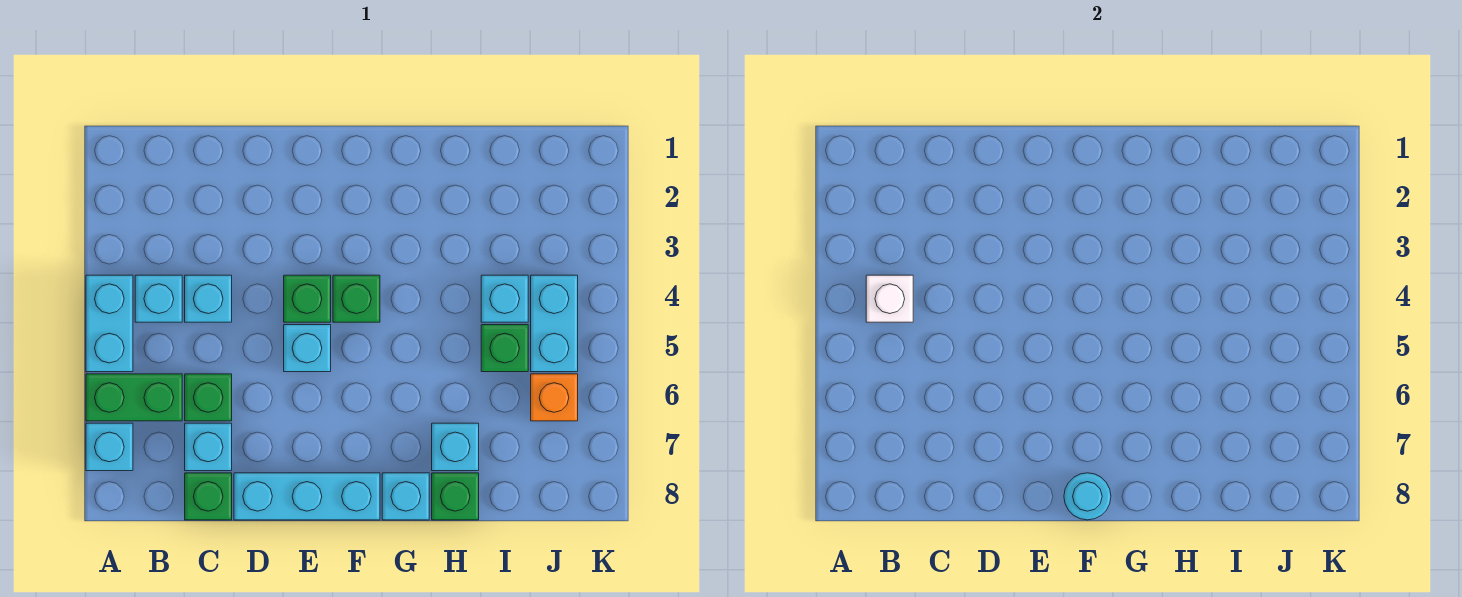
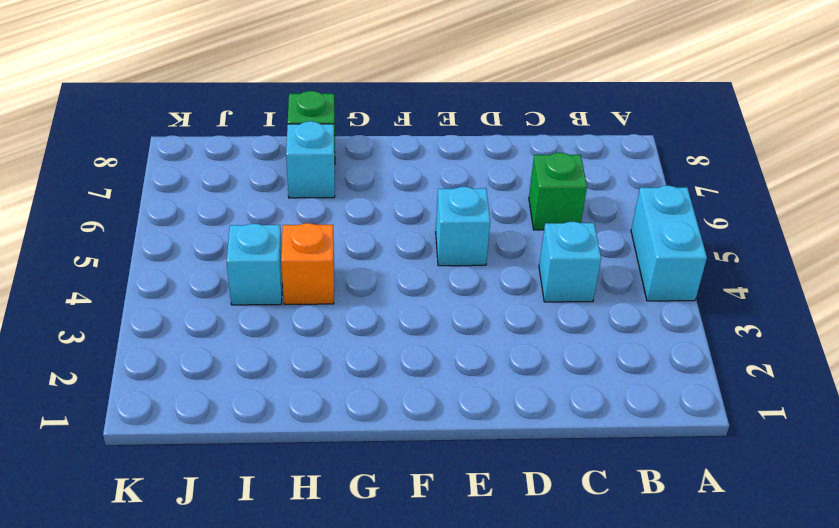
orange brick H4 level 1 -> orange brick J6 level 1
none -> green brick A6:B6 level 1
none -> cyan brick A7 level 1
none -> cyan brick B4 level 1

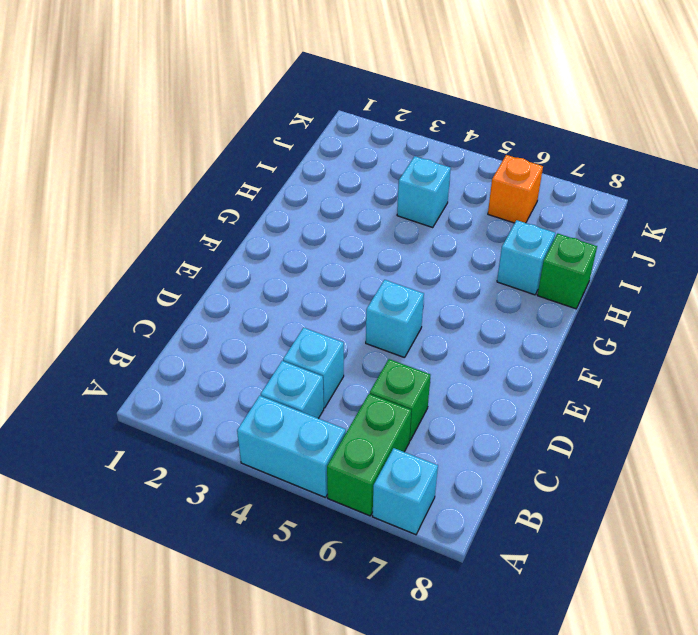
none -> cyan brick C7 level 1
none -> green brick C8 level 1
none -> cyan brick D8:F8 level 1

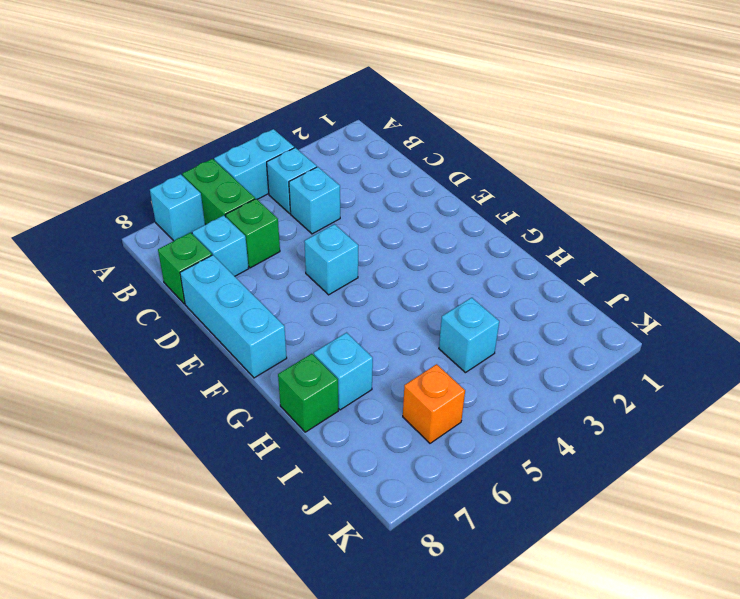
none -> green brick E4 level 1
none -> green brick F4 level 1
none -> cyan brick G8 level 1

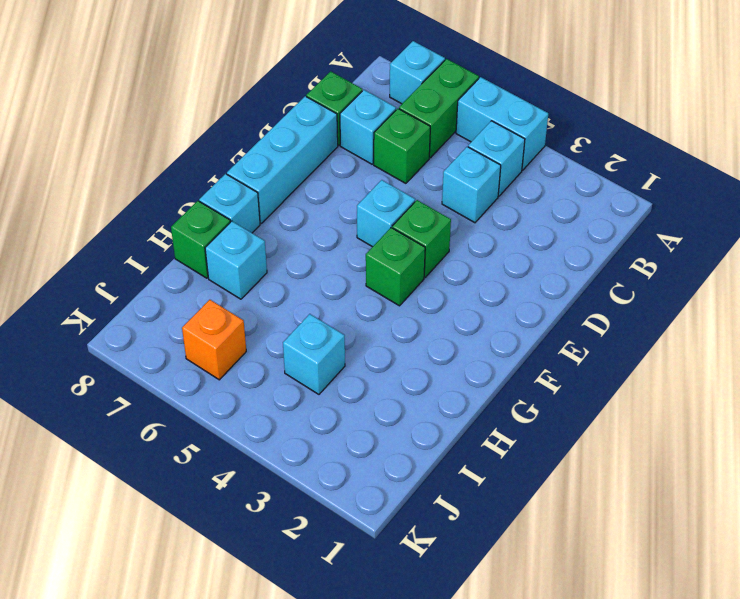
none -> green brick I5 level 1
none -> cyan brick J4:J5 level 1
none -> white brick B4 level 2

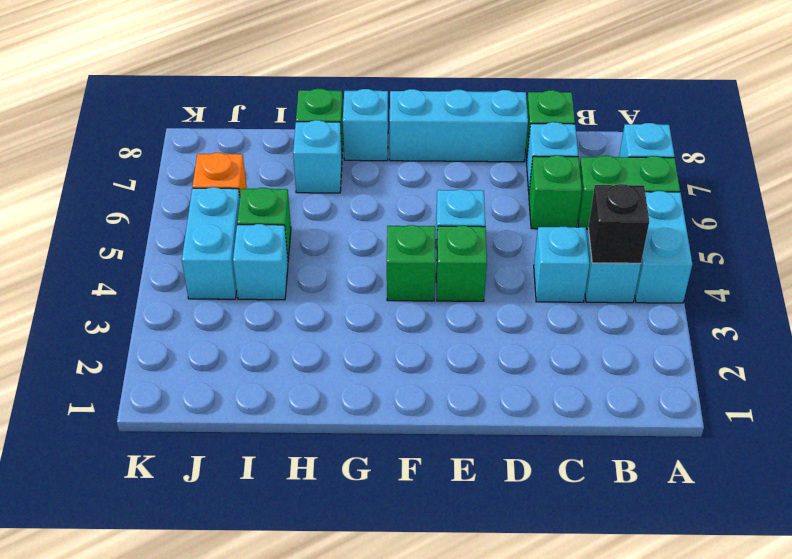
black brick B4 level 2 -> white brick B4 level 2
none -> cyan round brick F8 level 2

